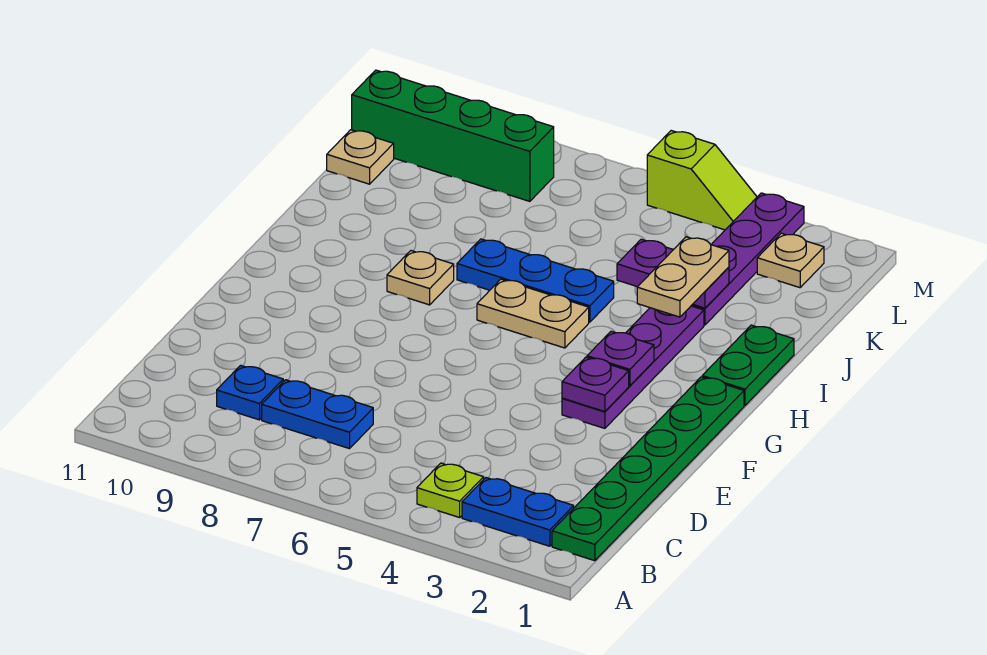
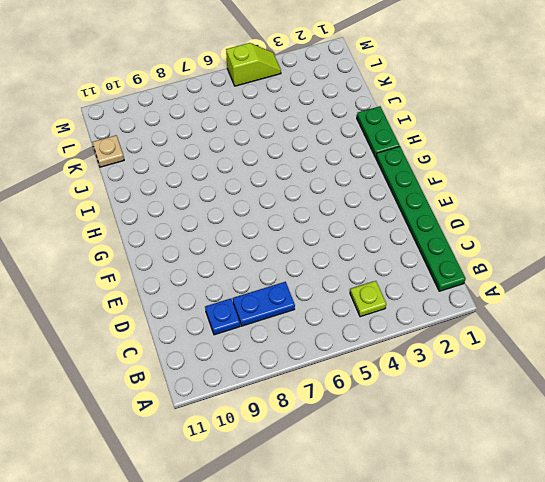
none -> blue plate B2:B3 level 1
none -> purple plate F3:I3 level 1
none -> tan plate H5:H6 level 1

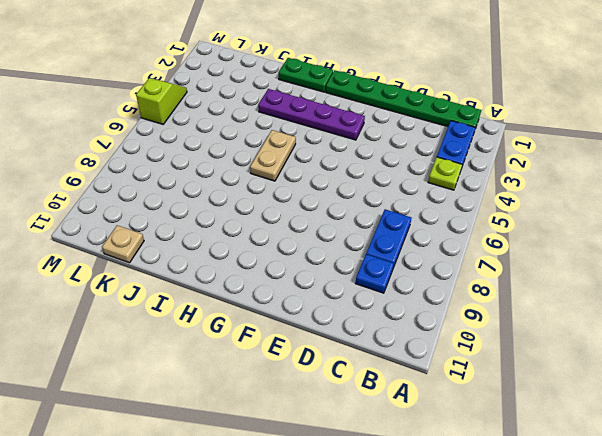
none -> tan plate H8 level 1
none -> blue plate I5:I7 level 1
none -> purple plate J3:M3 level 1

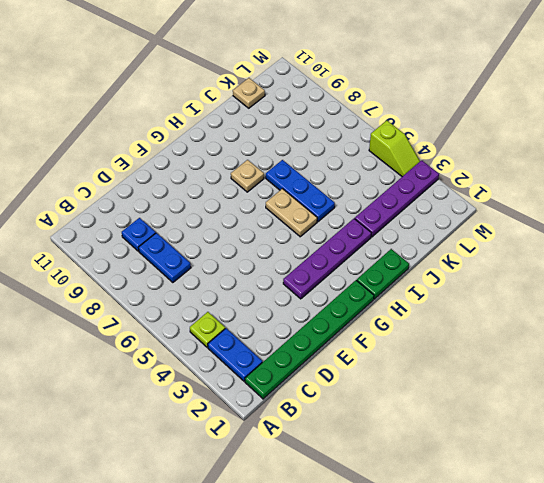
none -> tan plate L2 level 1
none -> green brick L8:L11 level 1
none -> purple plate F3 level 2

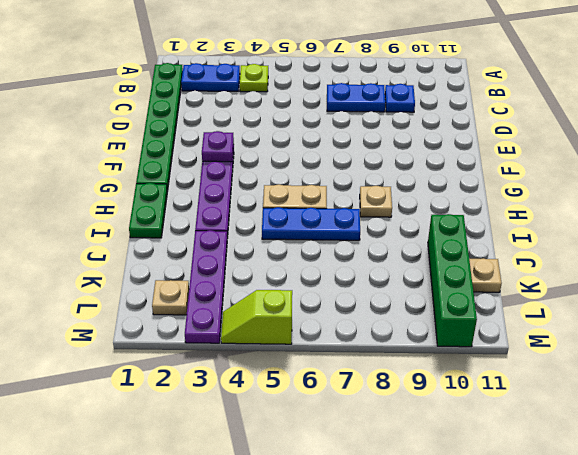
green brick J10:M10 level 1 -> green brick L8:L11 level 1
none -> purple plate G3 level 2
none -> purple plate J3:J4 level 2
none -> tan plate I3:J3 level 3

